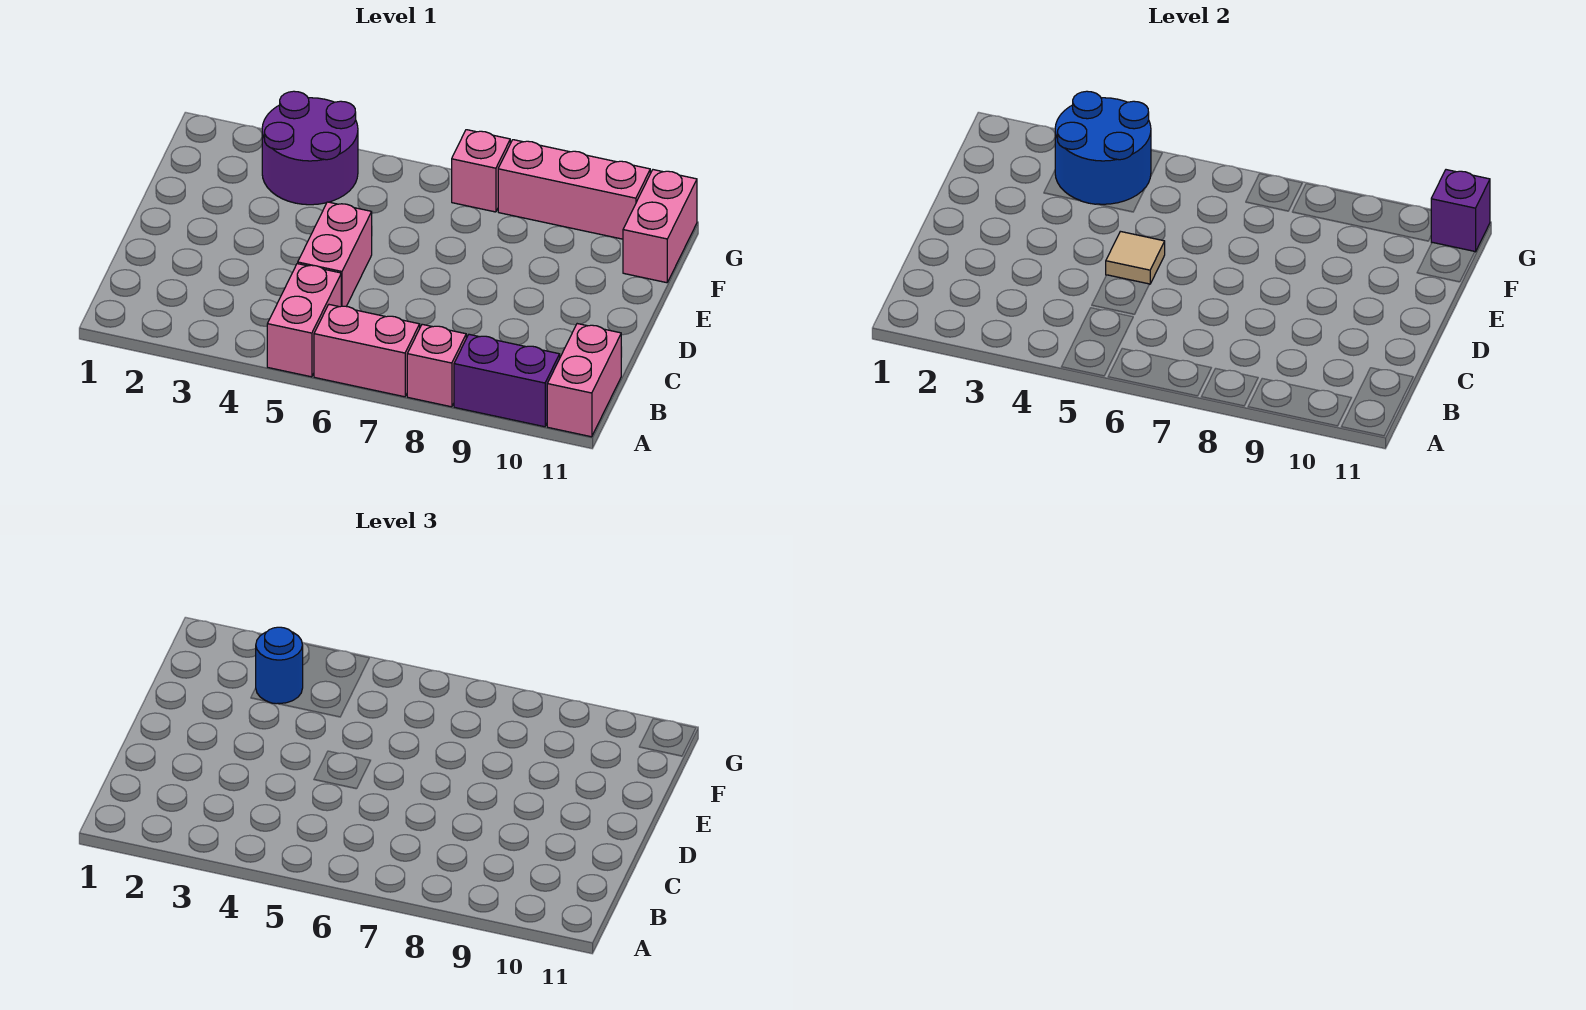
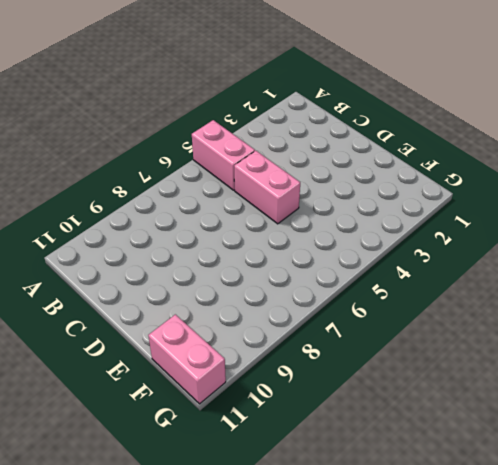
none -> pink brick A6:A7 level 1
none -> pink brick A8 level 1
none -> purple brick A9:A10 level 1

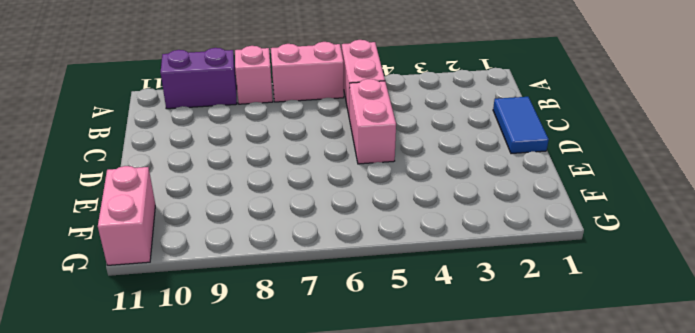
blue tile C1:D1 level 1 -> none
none -> pink brick A11:B11 level 1
none -> purple round brick F3:G4 level 1
none -> pink brick G7 level 1

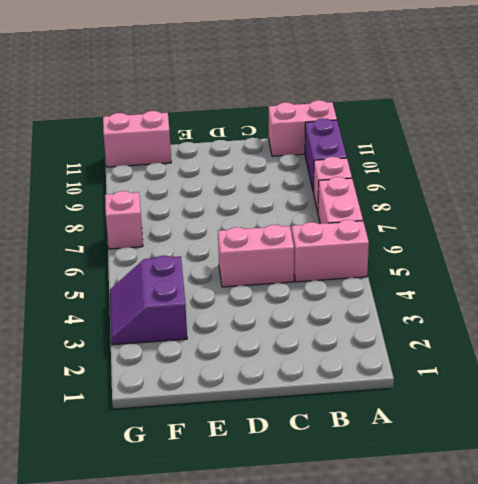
purple slope F3:G4 level 1 top F -> purple round brick F3:G4 level 1
none -> pink brick G8:G10 level 1
none -> tan tile D5 level 2
none -> blue round brick F3:G4 level 2

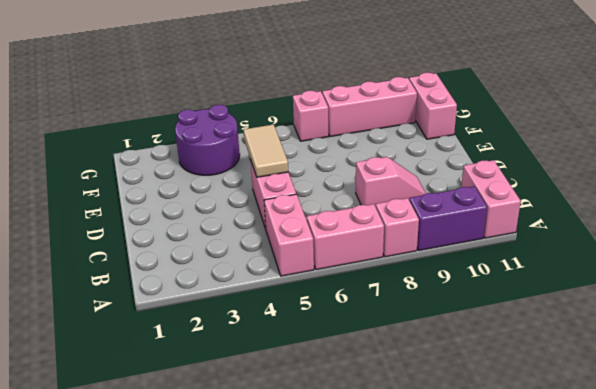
pink slope C8:C9 level 1 top 8 -> none
tan tile D5:E5 level 2 -> tan tile D5 level 2
none -> blue round brick F3:G4 level 2
none -> purple brick G11 level 2
none -> blue round brick F3 level 3

